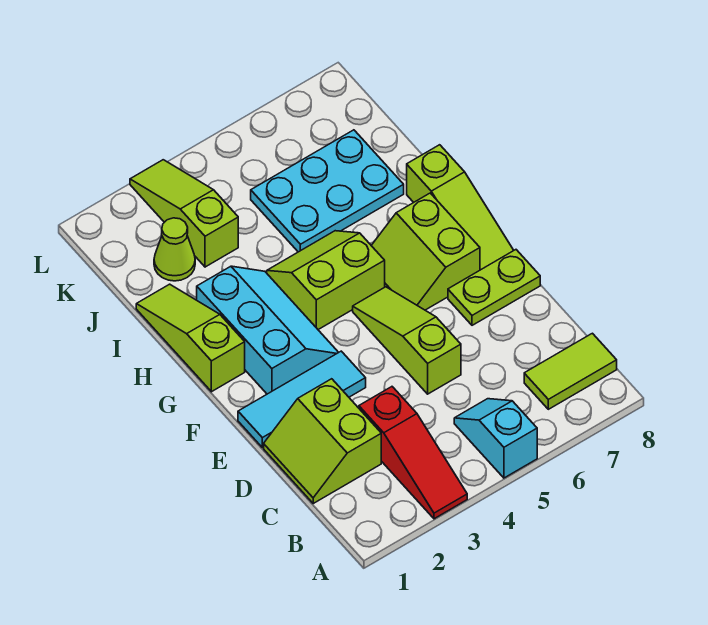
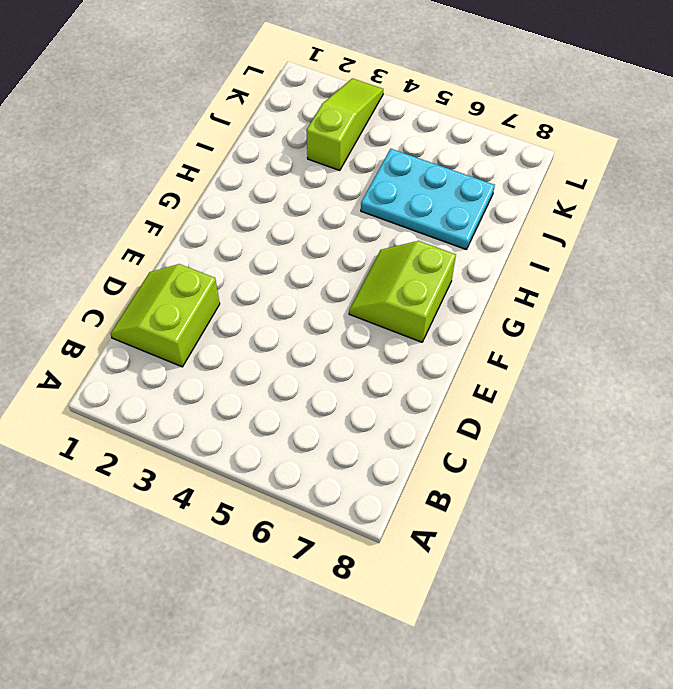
none -> red slope A3:C3 level 1 top C
none -> cyan slope A5:B5 level 1 top A
none -> lime tile B7:B8 level 1

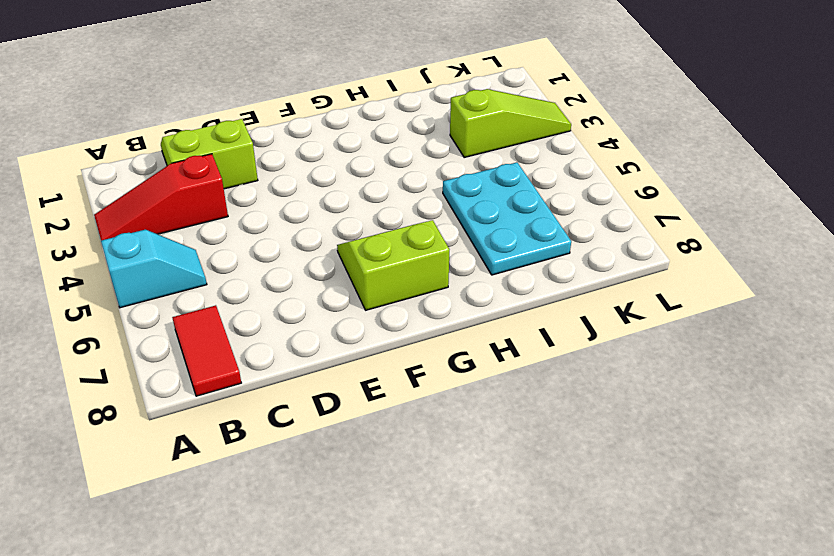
red tile B7:B8 level 1 -> lime tile B7:B8 level 1
none -> lime slope D5:F5 level 1 top D
none -> cyan tile E1:E3 level 1
none -> lime plate E7:E8 level 1

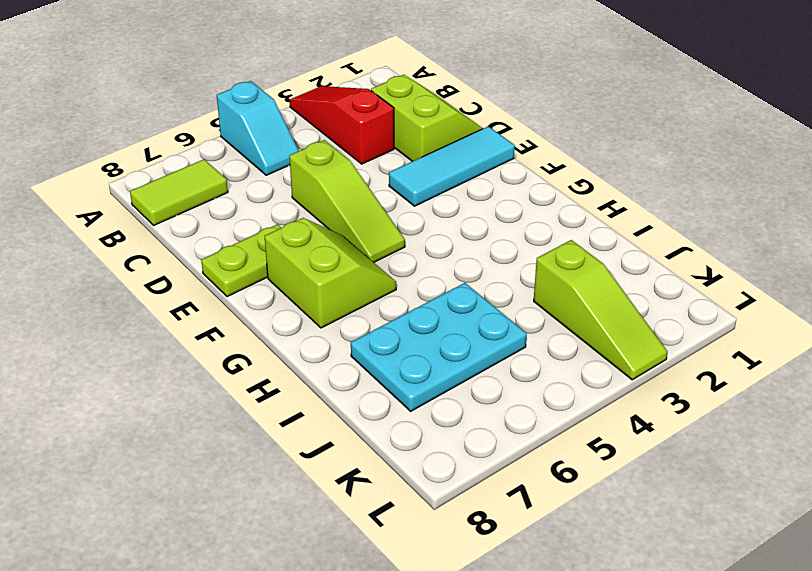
none -> cyan slope F2:H3 level 1 top 2
none -> lime slope F8:H8 level 1 top H
none -> lime slope G1:I1 level 1 top G

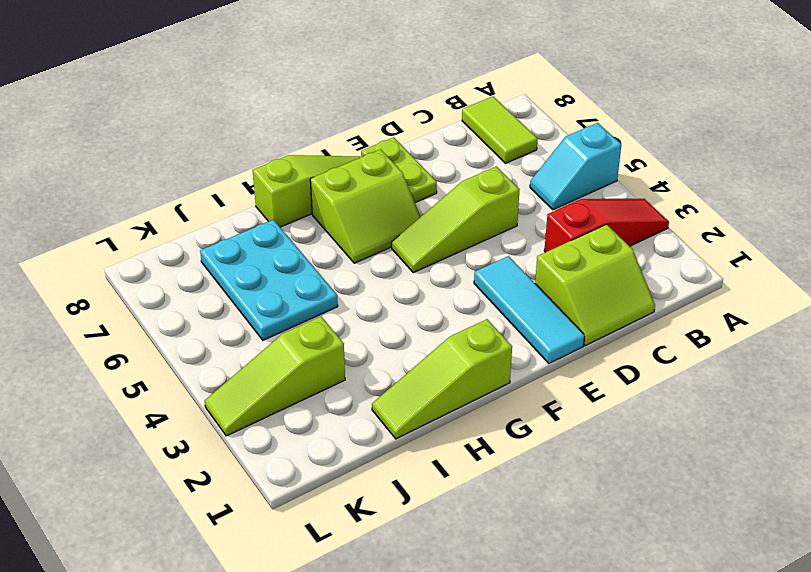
none -> cyan slope F2:H3 level 1 top 2
none -> lime slope G4:H5 level 1 top G
none -> lime cone J2 level 1

